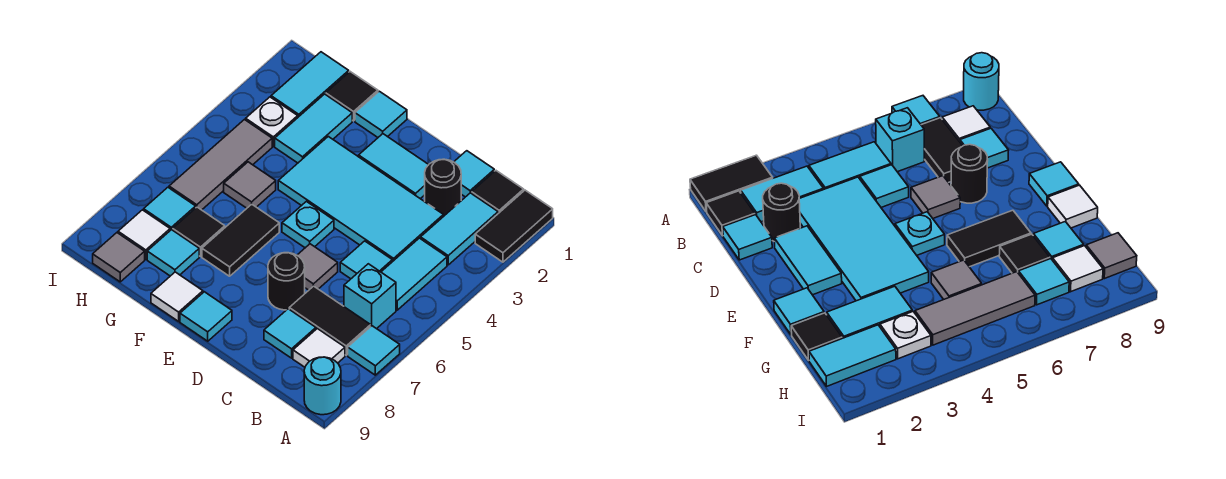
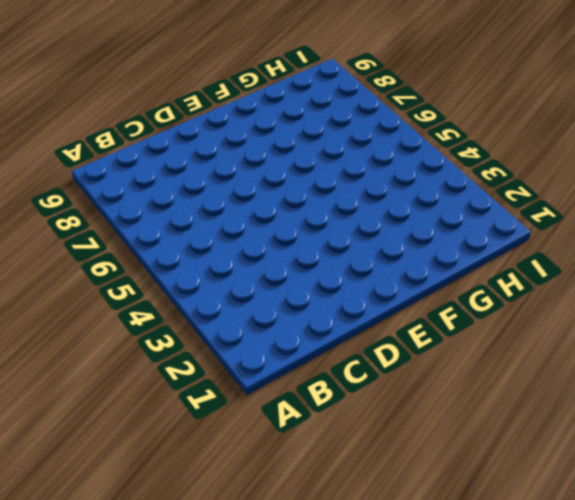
none -> black tile A1:A2 level 1
none -> cyan tile A7 level 1
none -> cyan round brick A9 level 1
none -> black tile B1 level 1

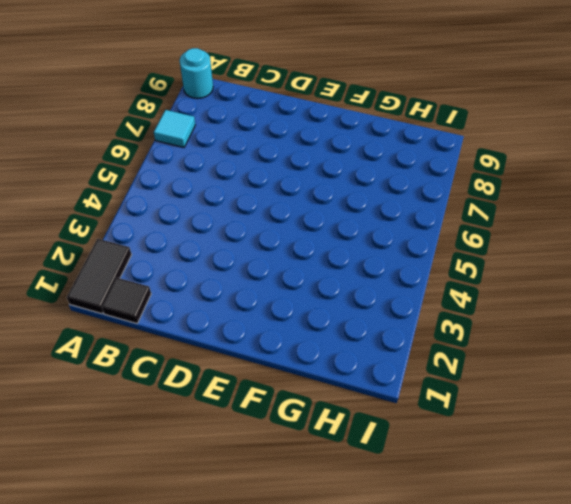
none -> cyan tile B2:B3 level 1
none -> cyan tile B4:B5 level 1
none -> cyan brick B6 level 1
none -> black tile B7:C7 level 1

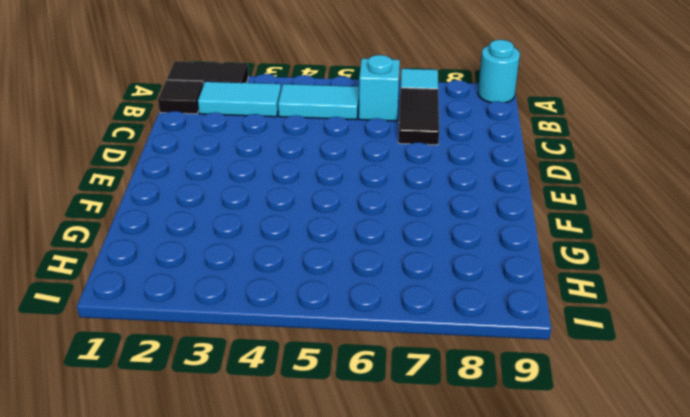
none -> white tile B8 level 1
none -> cyan tile C1 level 1
none -> black round brick C2 level 1
none -> cyan tile C3:F4 level 1

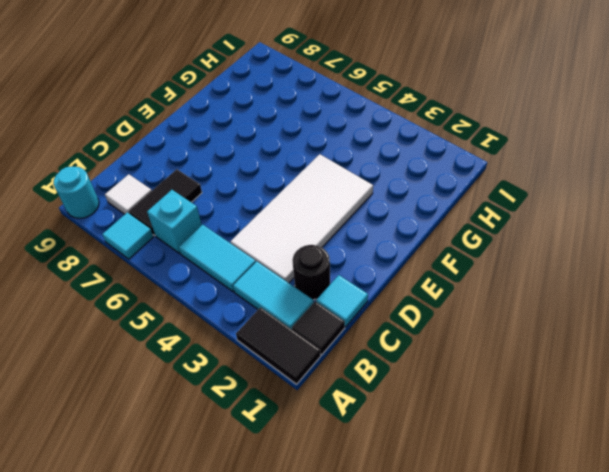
white tile C3:F4 level 1 -> cyan tile C3:F4 level 1
none -> cyan tile C5 level 1
none -> cyan tile C8 level 1
none -> cyan tile D2:E2 level 1
none -> grey tile D6 level 1

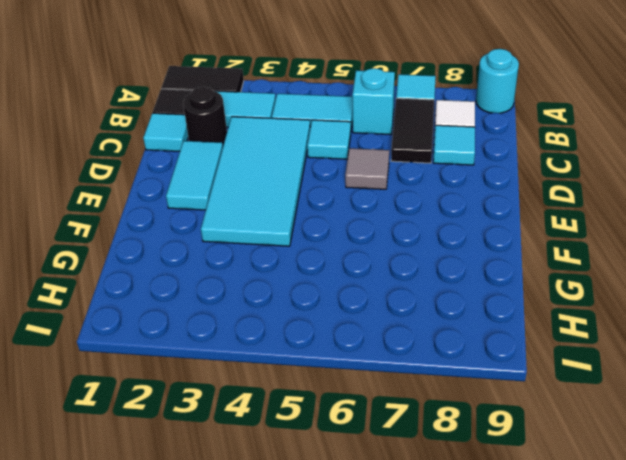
none -> black round brick D7 level 1
none -> cyan plate E5 level 1
none -> cyan tile E9 level 1
none -> cyan tile F1 level 1

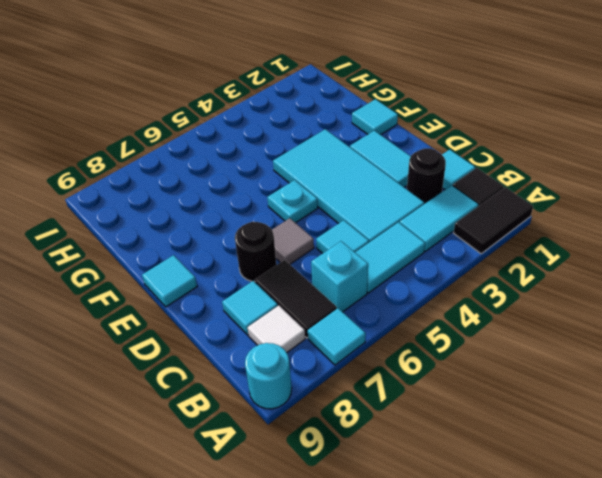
none -> black tile F6:F7 level 1
none -> white tile F9 level 1
none -> black tile G1 level 1
none -> cyan tile G2:G3 level 1

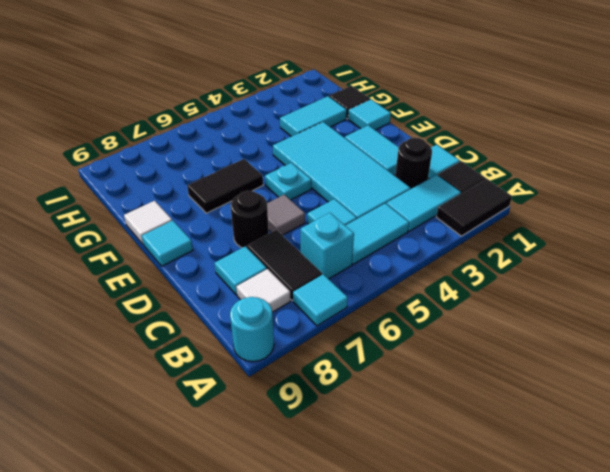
none -> grey tile G5 level 1
none -> black tile G7 level 1
none -> cyan tile G8 level 1
none -> cyan tile H1:H2 level 1

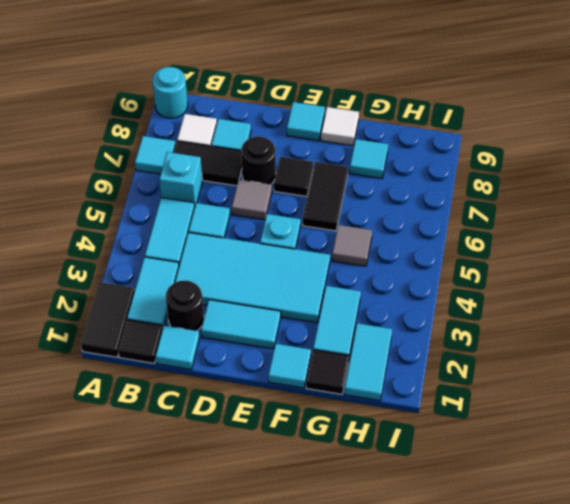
black tile E7 level 1 -> black tile G7 level 1
none -> white plate H3 level 1
none -> grey tile H4:H6 level 1
none -> cyan tile H7 level 1
none -> white tile H8 level 1

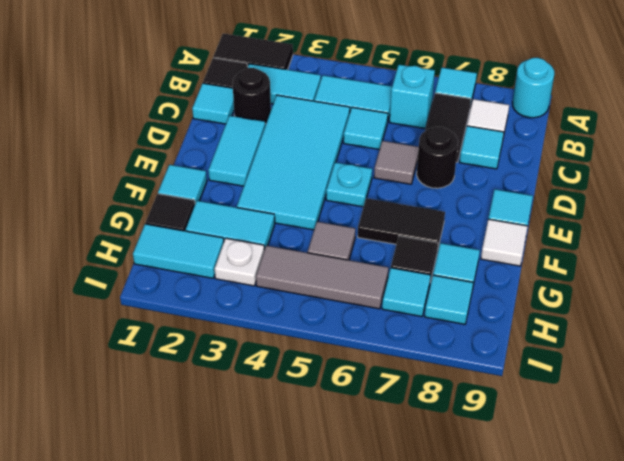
cyan tile H8 level 1 -> white tile H8 level 1
none -> grey tile H9 level 1

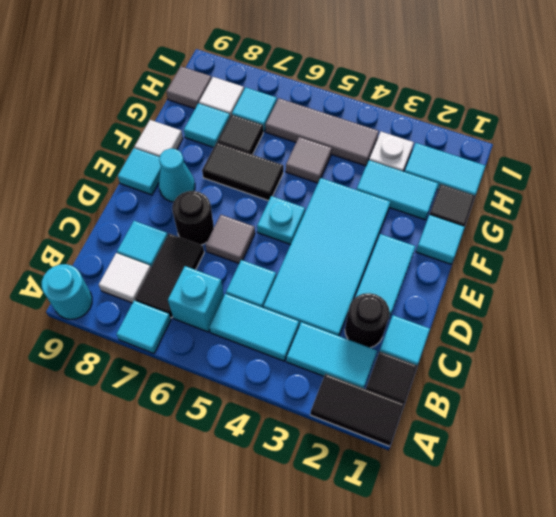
cyan cone E8 level 1 -> none

